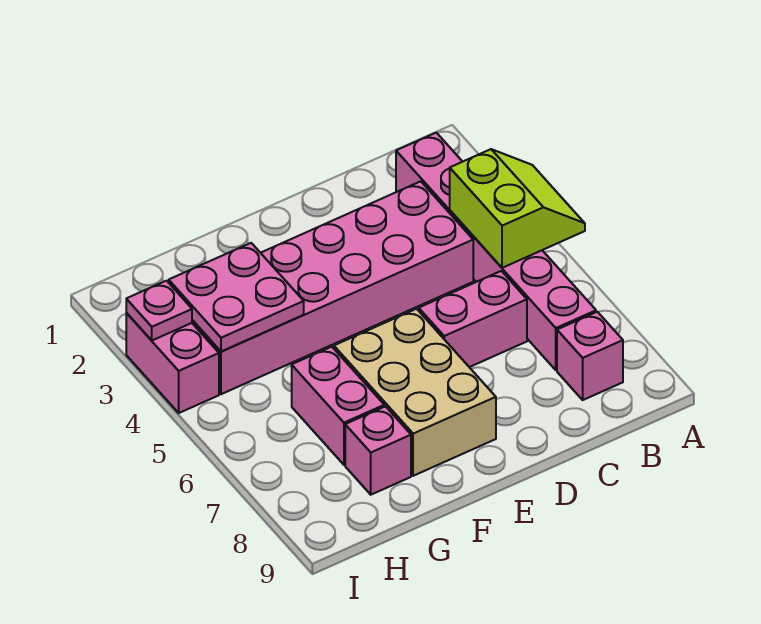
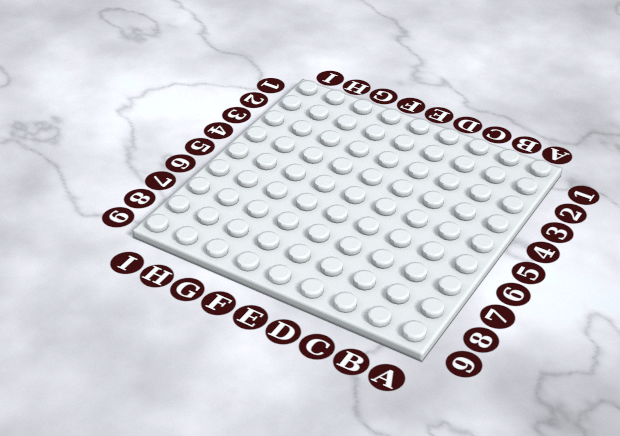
none -> pink brick B2:B7 level 1
none -> pink brick B8 level 1

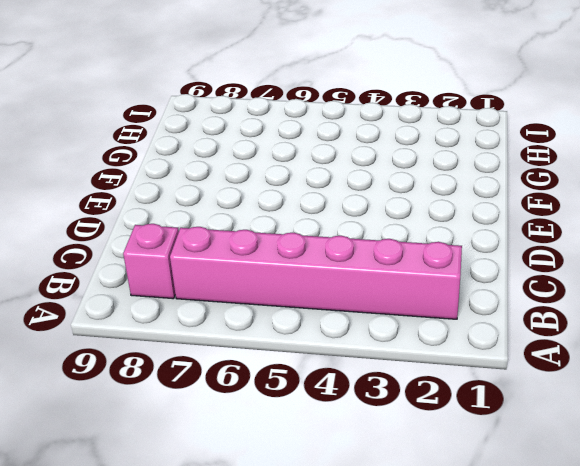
none -> pink brick C3:H4 level 1
none -> pink brick C6:D6 level 1

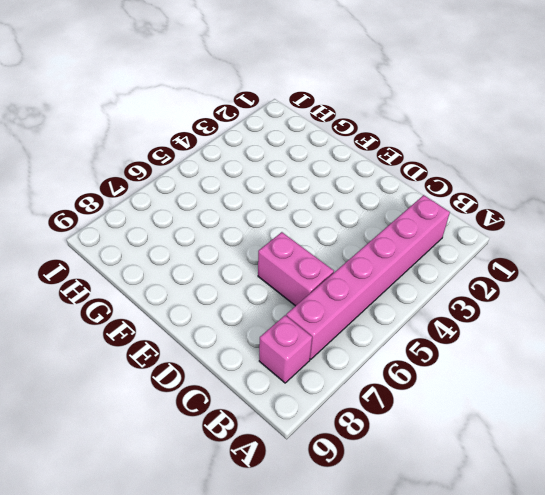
none -> pink brick C3:H4 level 1
none -> tan brick E6:F8 level 1

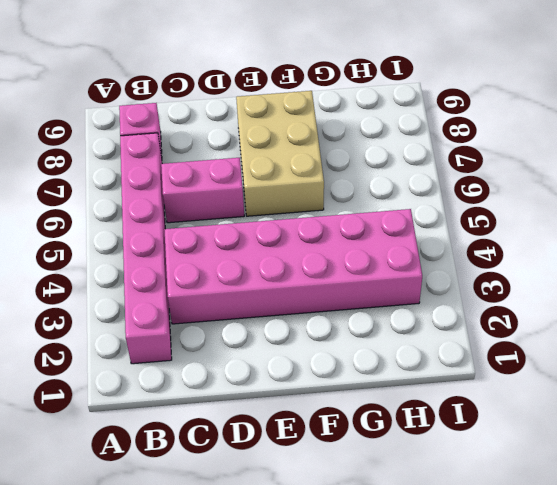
none -> pink brick G6:G7 level 1
none -> pink brick G8 level 1

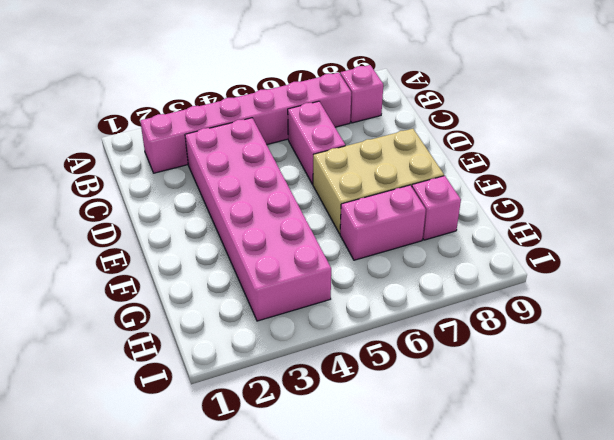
none -> pink brick I3:I4 level 1
none -> lime slope A4:B5 level 2 top B

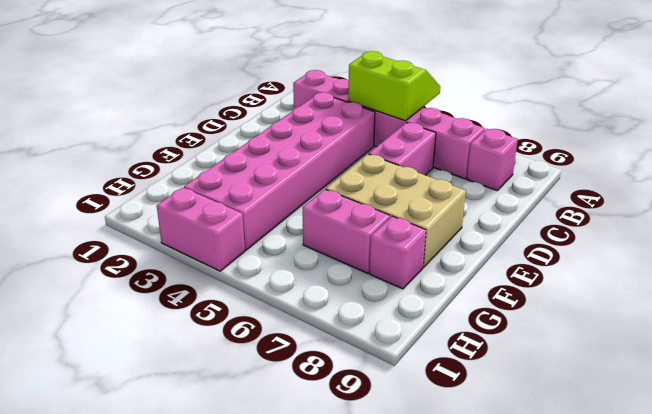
none -> pink plate G3:H4 level 2
none -> pink plate I3 level 2

